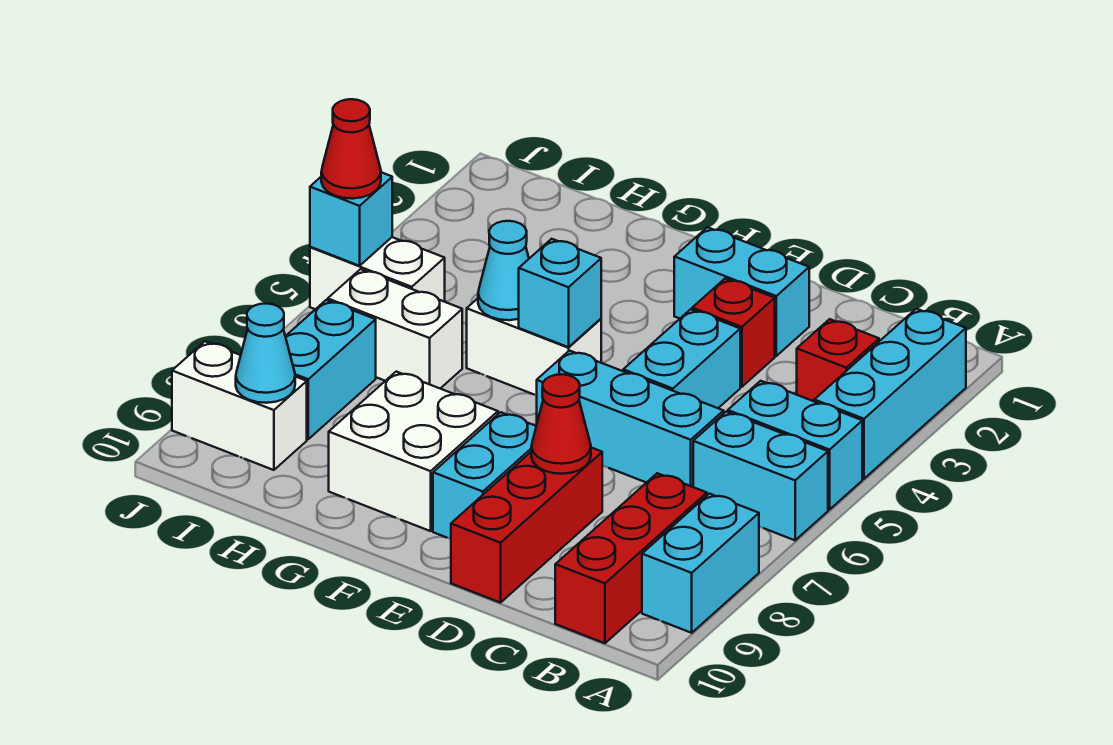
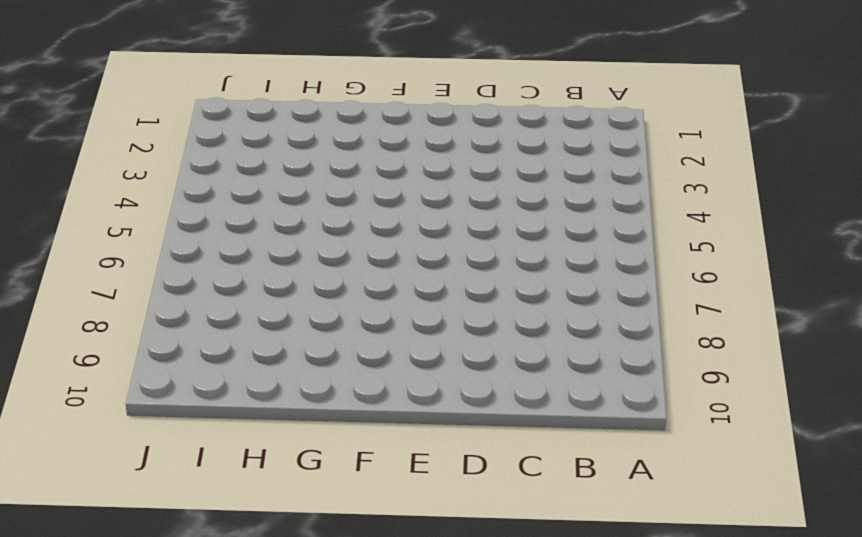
none -> cyan brick A2:A4 level 1
none -> cyan brick A5:B5 level 1
none -> cyan brick A6:B6 level 1

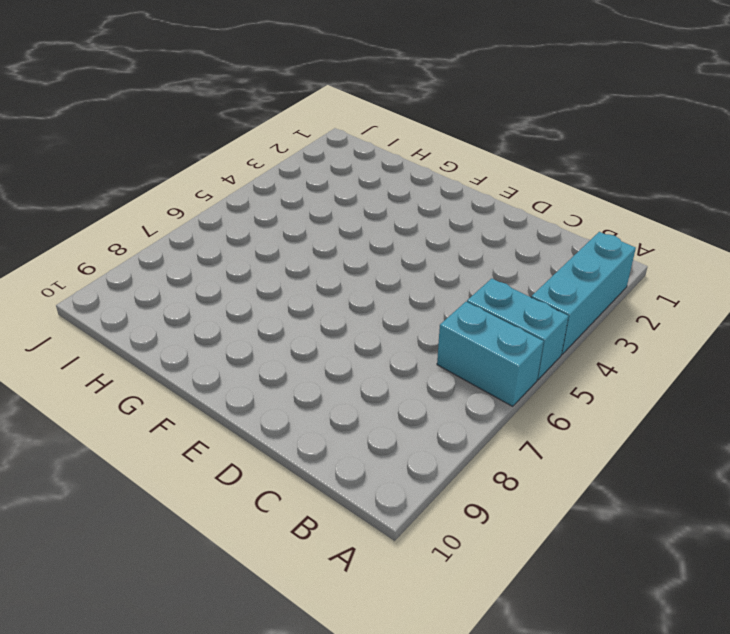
none -> cyan brick A8:A9 level 1
none -> red brick B3 level 1
none -> red brick B8:B10 level 1

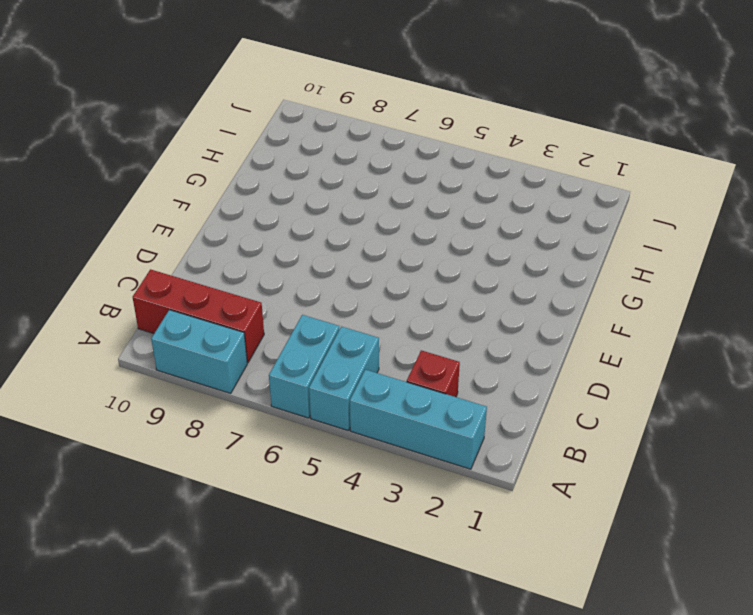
none -> cyan brick C6:E6 level 1
none -> cyan brick D2:E2 level 1
none -> red brick D3 level 1

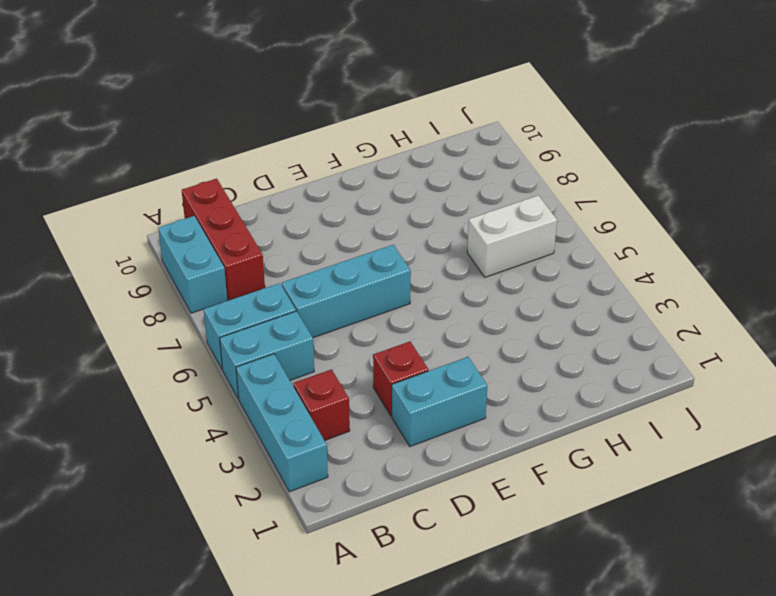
none -> cyan brick D4:D5 level 1
none -> red brick D8:D10 level 1
none -> cyan brick E8:E9 level 1

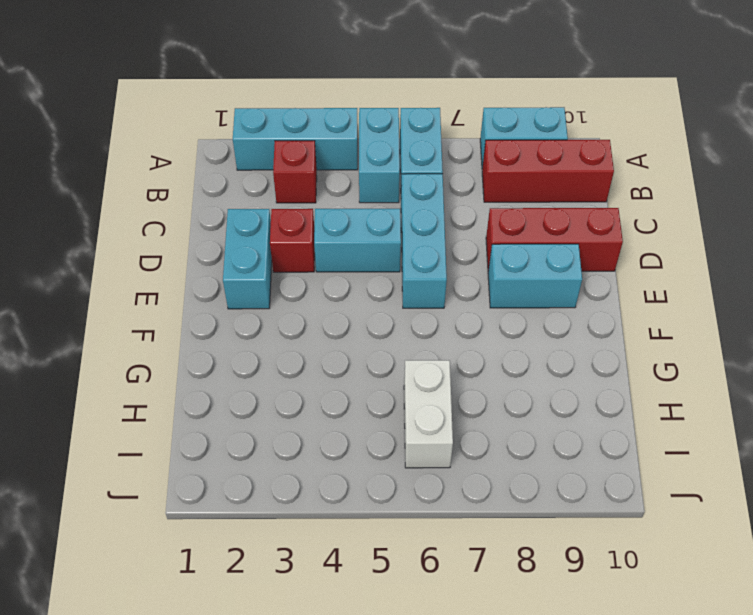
none -> white brick F5:G5 level 1
none -> white brick F8:G9 level 1
none -> white brick I5:J5 level 1

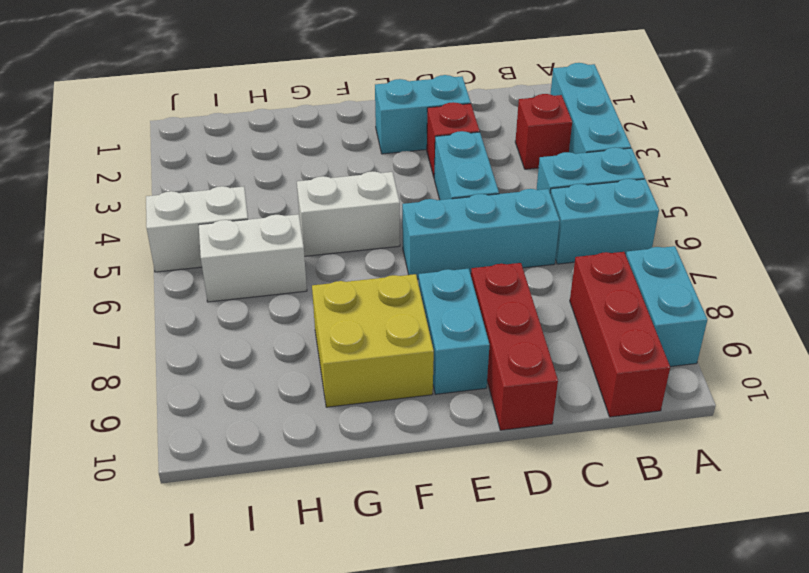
yellow brick F8:G9 level 1 -> white brick F8:G9 level 1
none -> cyan brick I7:I8 level 1
none -> white brick I9:J9 level 1
none -> red cone D8 level 2

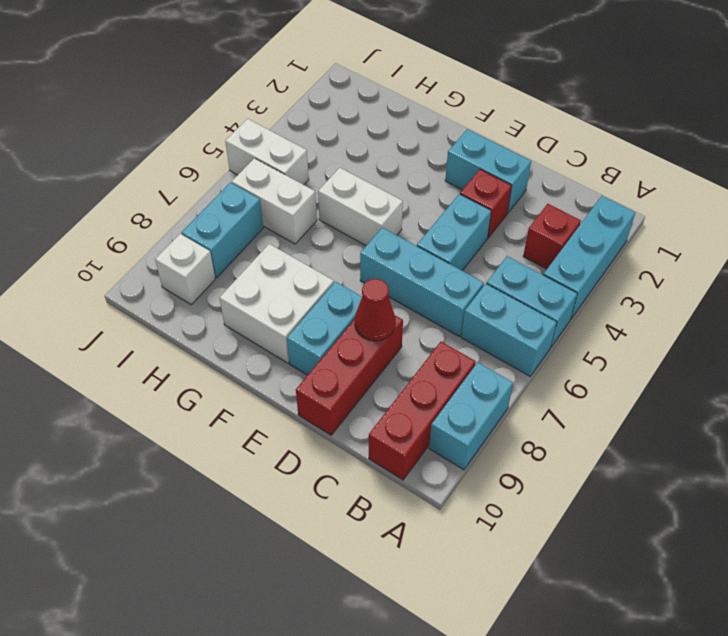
white brick I9 level 1 -> white brick I9:J9 level 1
none -> cyan brick F5 level 2
none -> cyan cone G5 level 2
none -> cyan cone I9 level 2

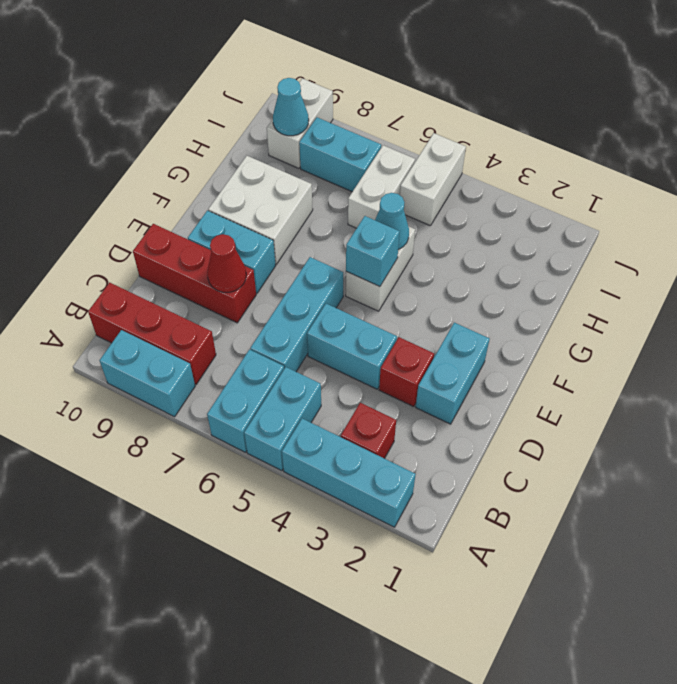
none -> cyan brick J5 level 2
none -> red cone J5 level 3

